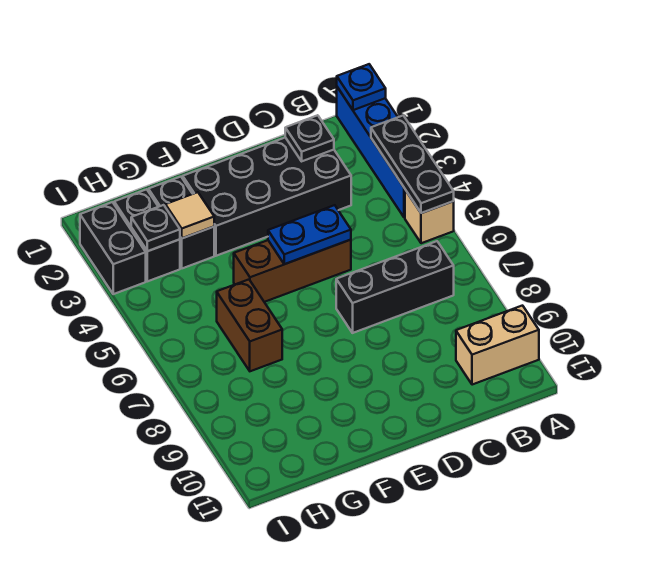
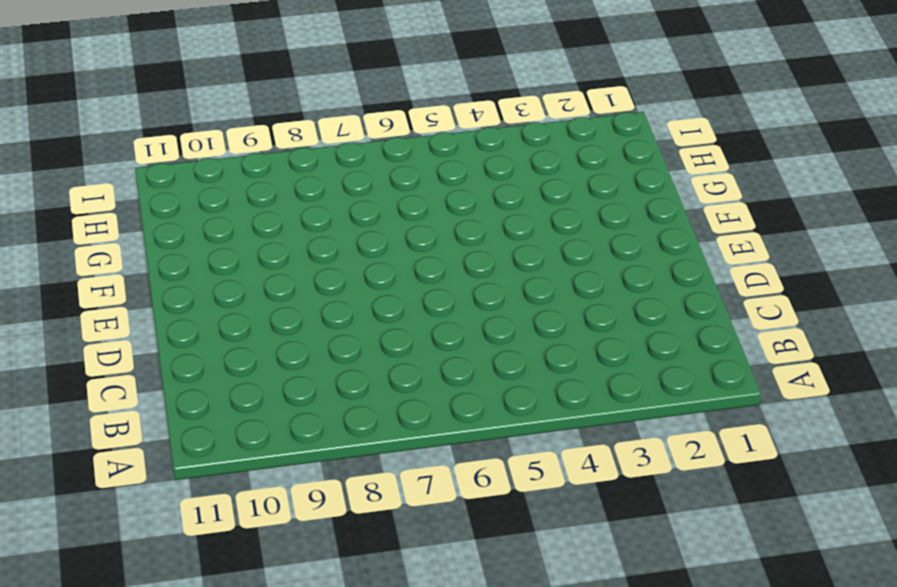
none -> blue brick A1:A4 level 1
none -> tan brick A5 level 1
none -> tan brick A10:B10 level 1

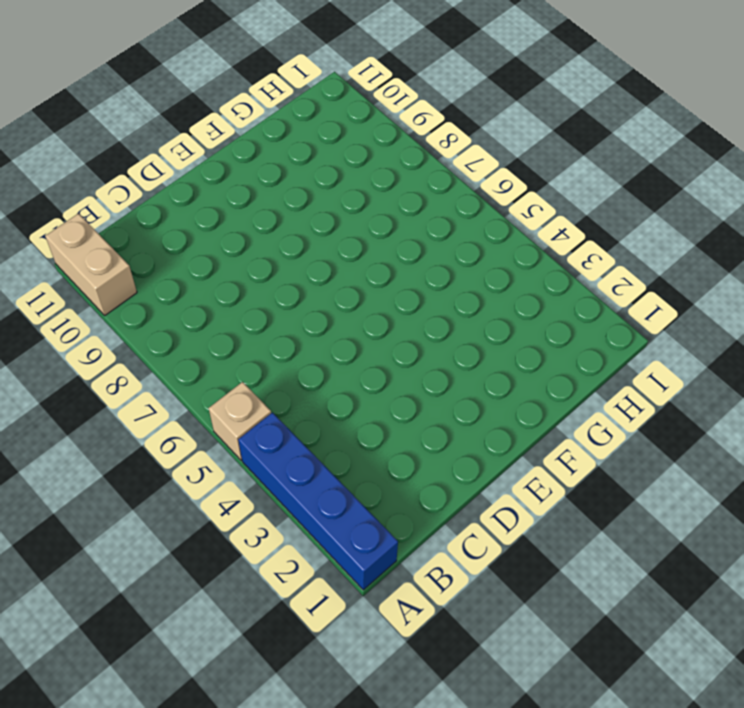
tan brick A10:A11 level 1 -> tan brick A10:B10 level 1
none -> black brick B7:D7 level 1
none -> black brick C2:F3 level 1
none -> brown brick D5:F5 level 1

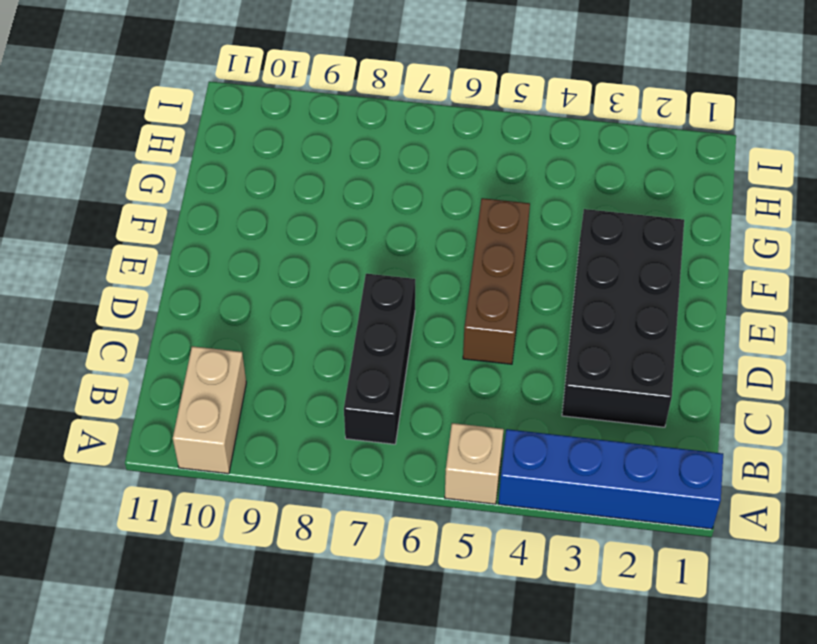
none -> black brick G2:G3 level 1
none -> brown brick G6:G7 level 1
none -> black brick H2:H3 level 1

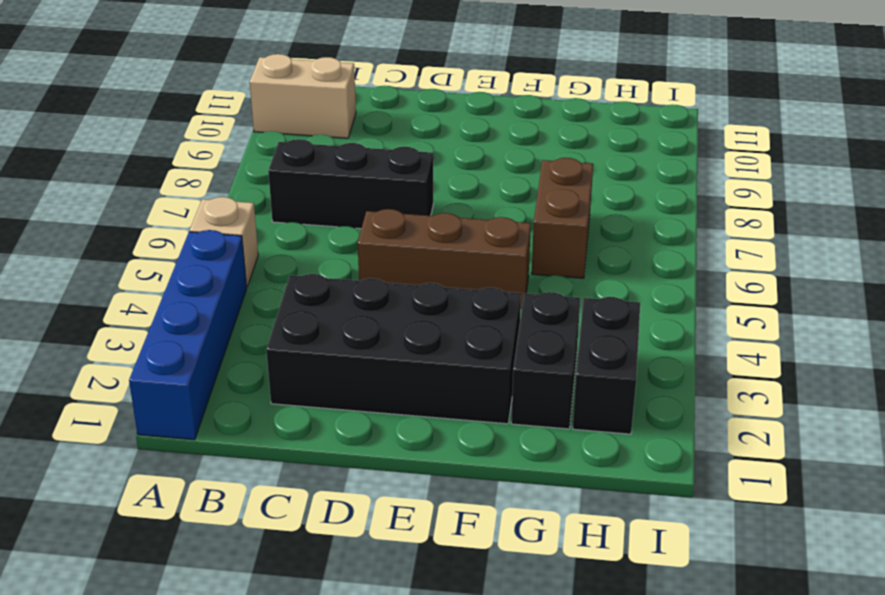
none -> black brick I2:I3 level 1
none -> blue plate A1 level 2
none -> black plate A3:A5 level 2

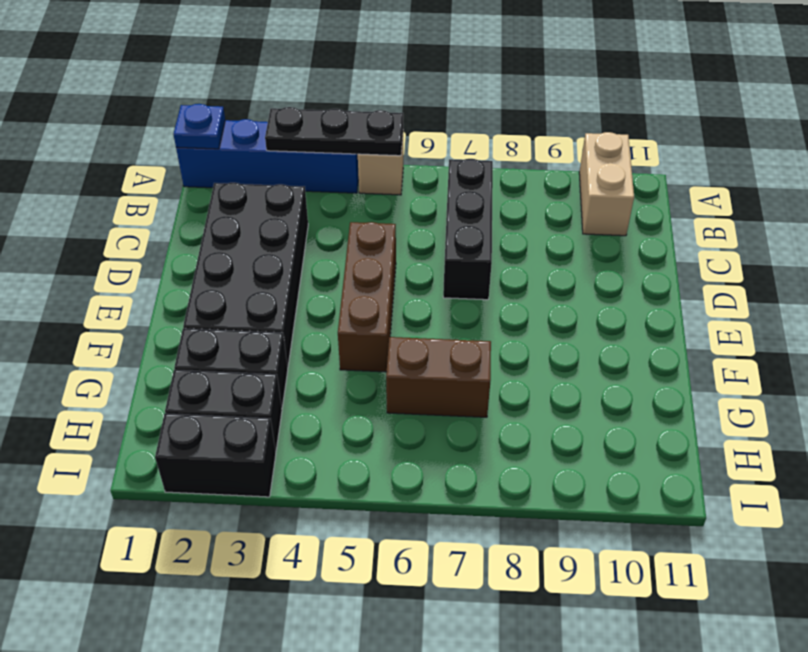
none -> black plate C2 level 2
none -> blue plate D5:E5 level 2
none -> tan tile G3 level 2

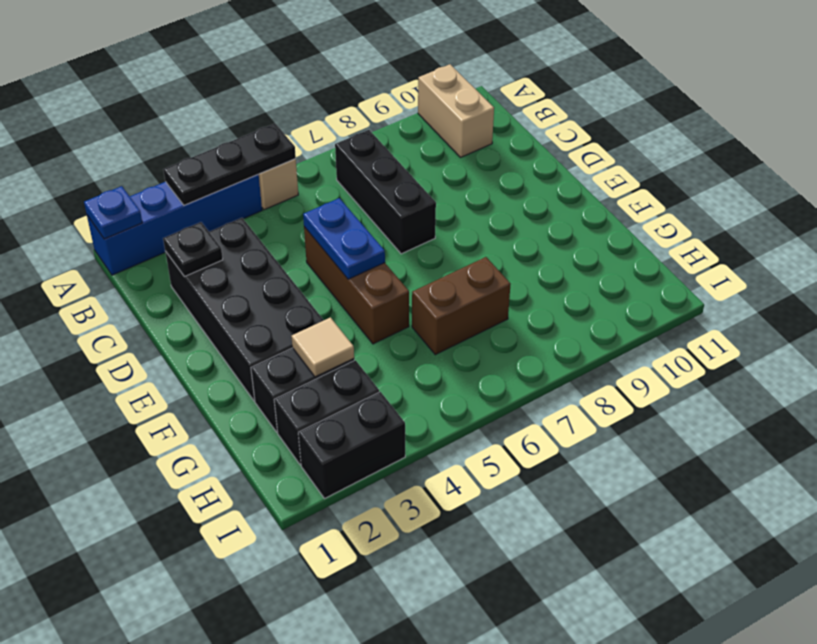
none -> black plate H3 level 2

